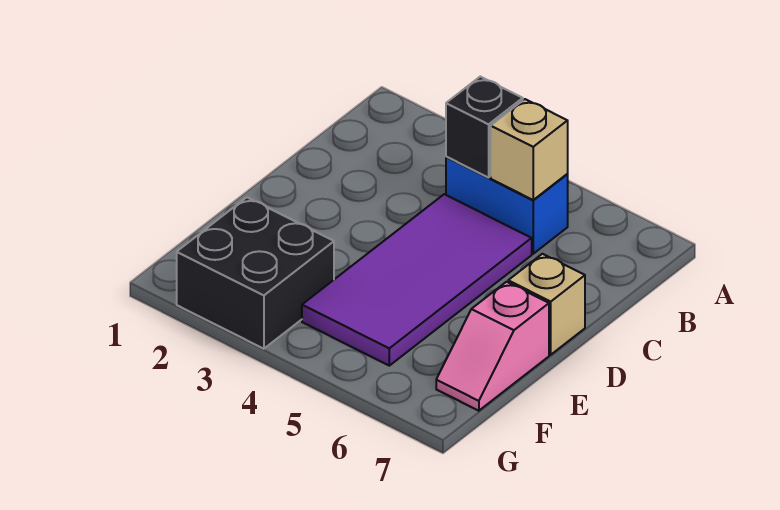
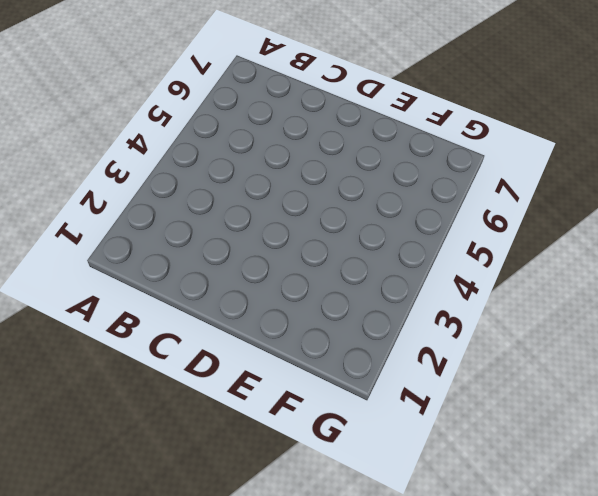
none -> blue brick B4:B5 level 1
none -> purple tile C4:F5 level 1

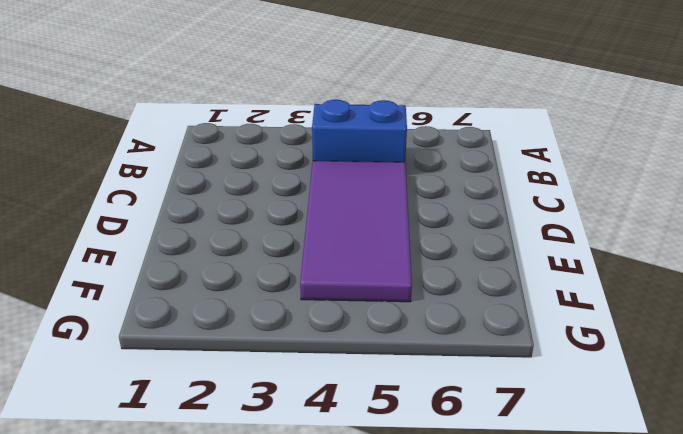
none -> tan brick D7 level 1
none -> pink slope E7:F7 level 1 top E

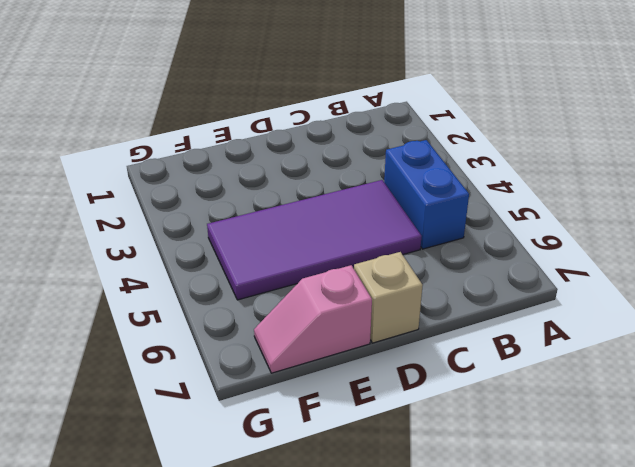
none -> black brick F2:G3 level 1
none -> black brick B4 level 2

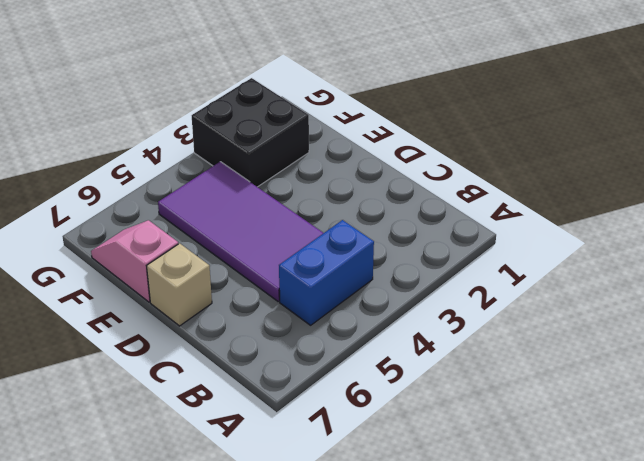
none -> black brick B4 level 2
none -> tan brick B5 level 2

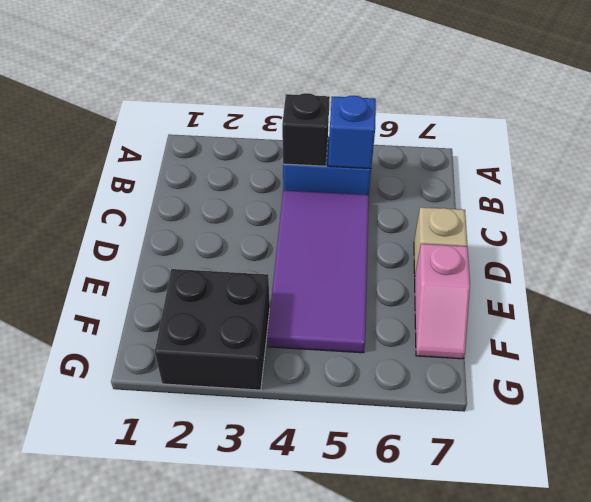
blue brick B5 level 2 -> tan brick B5 level 2

